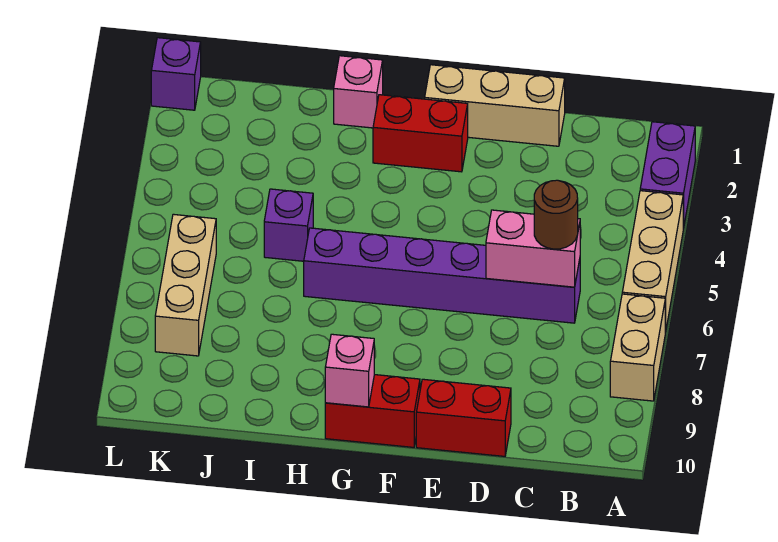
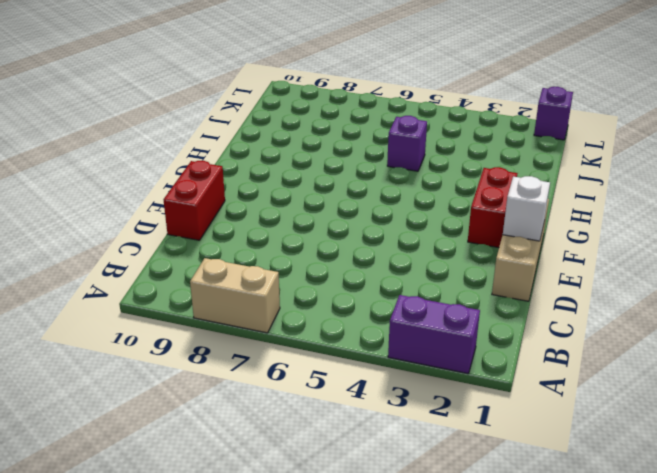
white brick E1 level 2 -> none
none -> tan brick A4:A6 level 1
none -> purple brick C6:H6 level 1
none -> red brick F10:G10 level 1

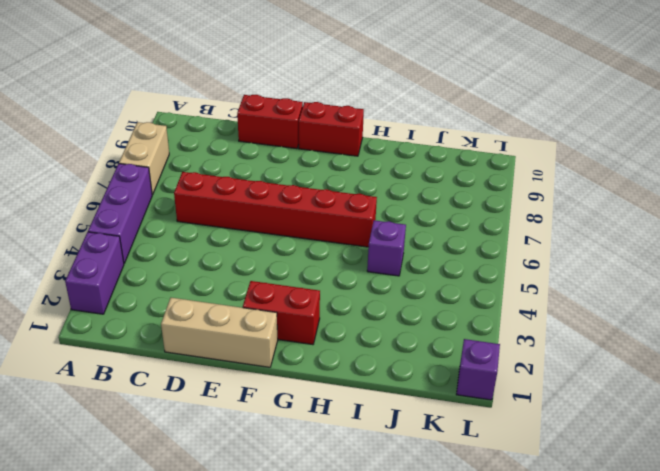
purple brick A4:A6 level 1 -> tan brick A4:A6 level 1
red brick C6:H6 level 1 -> purple brick C6:H6 level 1
none -> pink brick H1 level 1
none -> tan brick K6:K8 level 1
none -> pink brick C6:D6 level 2

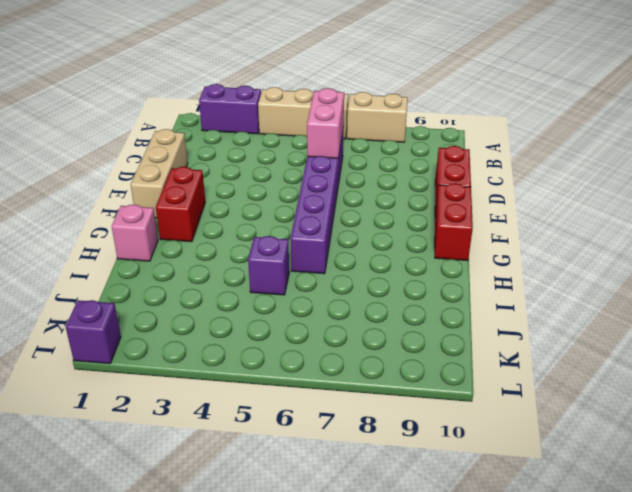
none -> tan brick K6:K8 level 1
none -> pink brick G10 level 2
none -> brown round brick C6 level 3

